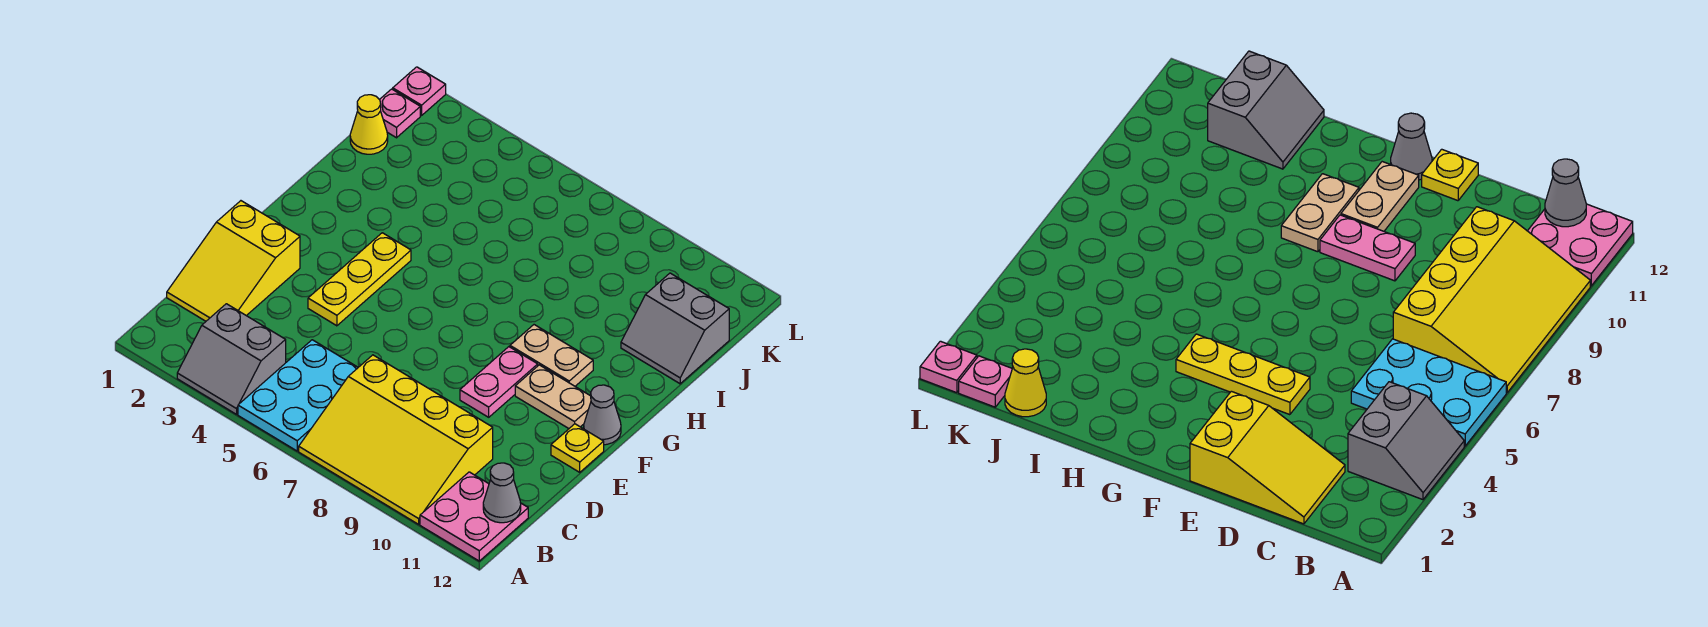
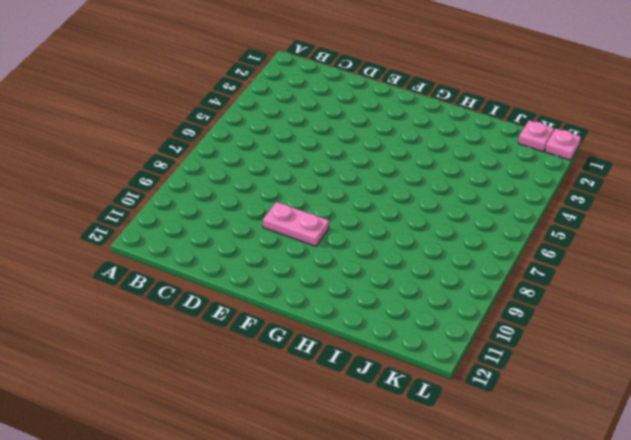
none -> grey slope A3:B4 level 1 top B
none -> cyan plate A5:C6 level 1
none -> yellow slope A7:C10 level 1 top C

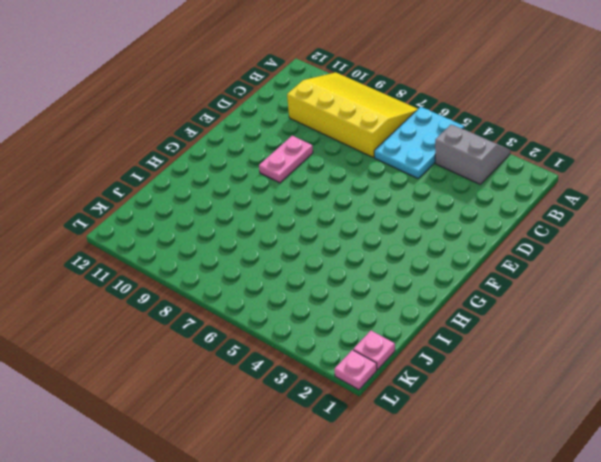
none -> pink plate A11:B12 level 1
none -> yellow slope C1:E2 level 1 top E
none -> yellow plate E4:G4 level 1

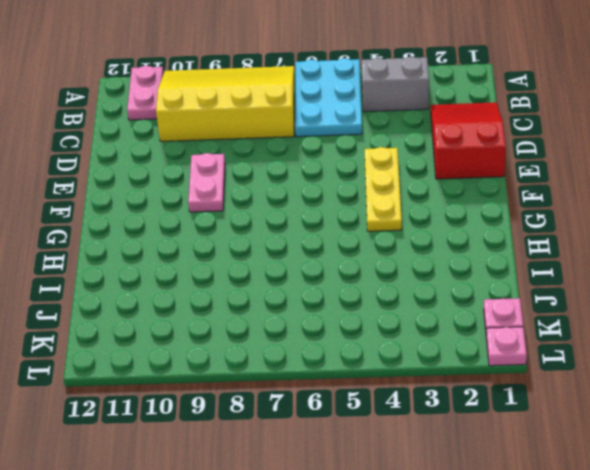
pink plate A11:B11 level 1 -> pink plate A11:B12 level 1
red slope C1:E2 level 1 top E -> yellow slope C1:E2 level 1 top E
none -> yellow plate E12 level 1
none -> tan plate F10:F11 level 1
none -> grey cone F12 level 1

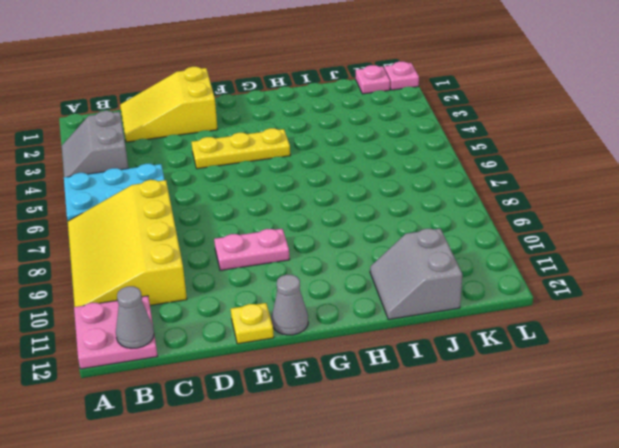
none -> tan plate F10:F11 level 1
none -> tan plate G9:G10 level 1
none -> yellow cone J1 level 1

